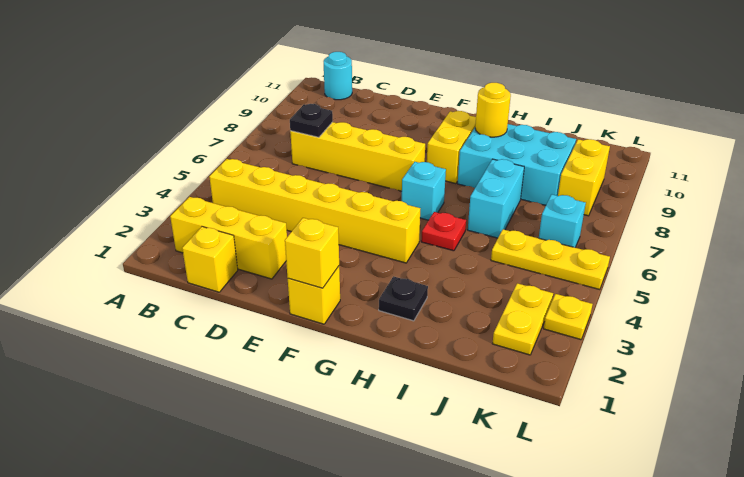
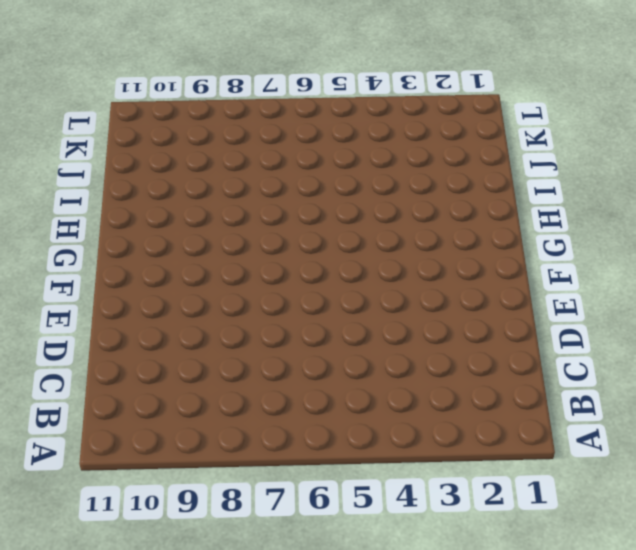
none -> yellow brick B2:D2 level 1
none -> yellow brick B4:G4 level 1
none -> cyan round brick B11 level 1

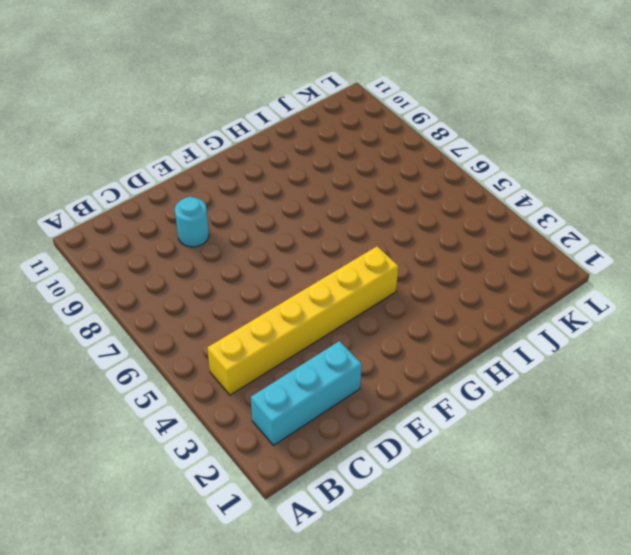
cyan brick B2:D2 level 1 -> yellow brick B2:D2 level 1
cyan round brick D9 level 1 -> cyan round brick B11 level 1
none -> yellow brick C1 level 1
none -> yellow brick C7:F7 level 1
none -> yellow brick F1 level 1

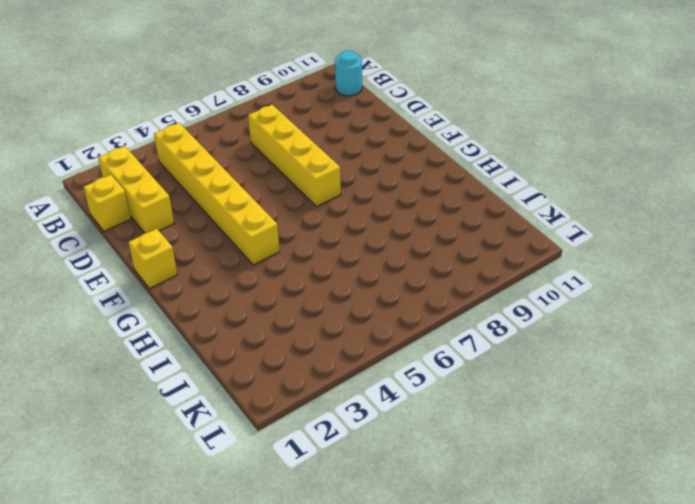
none -> cyan brick G6 level 1
none -> yellow brick G8:G9 level 1
none -> black plate H2 level 1

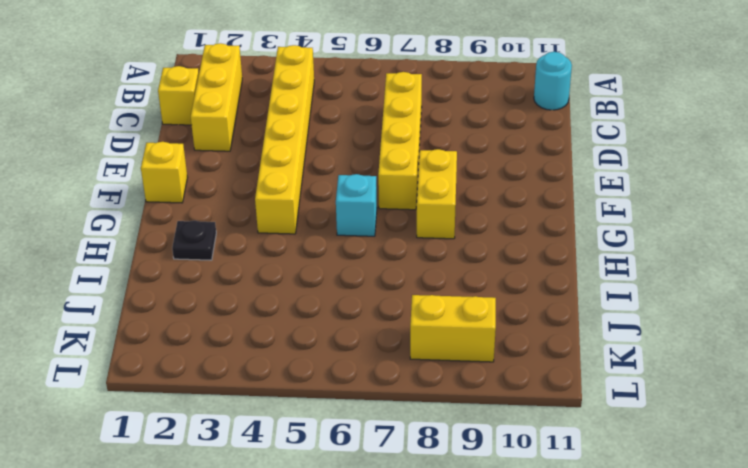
yellow brick F8:G8 level 1 -> yellow brick G8:G9 level 1
none -> red plate H5 level 1
none -> cyan brick H8:J9 level 1
none -> cyan brick I6:I7 level 1

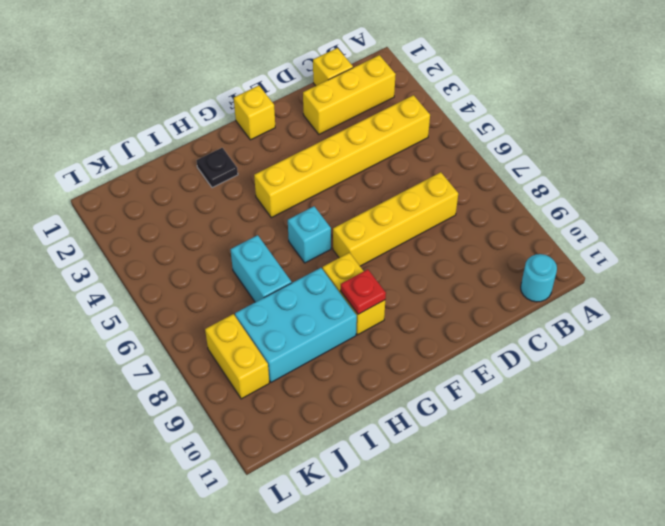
red plate G9 level 2 -> red plate H5 level 1
none -> yellow plate J5:L5 level 1
none -> yellow plate K2:K3 level 1
none -> cyan brick K6 level 1

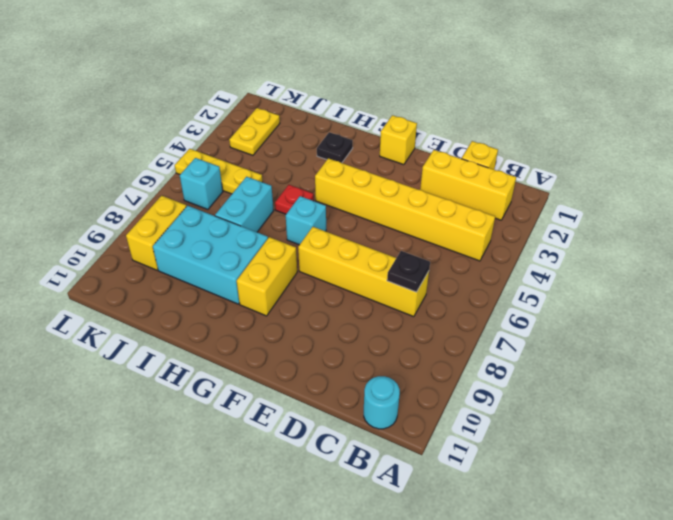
none -> yellow plate L3 level 1
none -> yellow brick F1 level 2
none -> yellow round brick H9 level 2

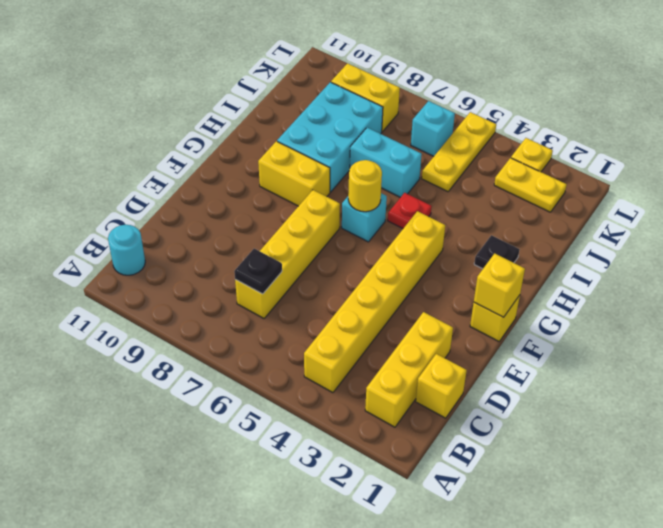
yellow round brick G6 level 2 -> yellow round brick H9 level 2

